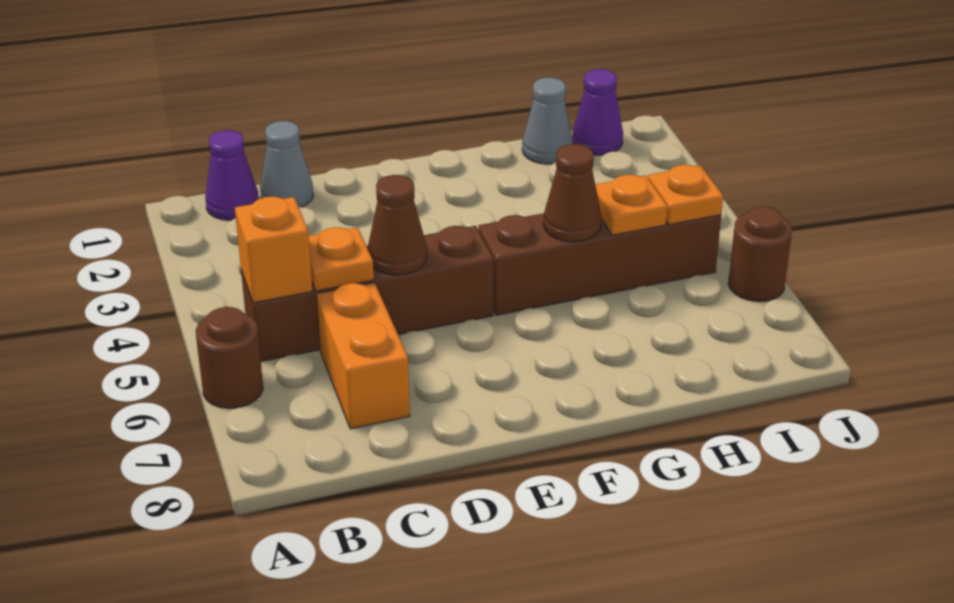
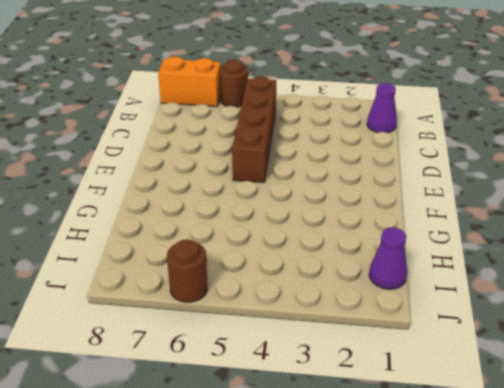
orange brick A7:A8 level 1 -> orange brick C6:C7 level 1
none -> grey cone C1 level 1
none -> brown brick F5:I5 level 1
none -> grey cone H1 level 1

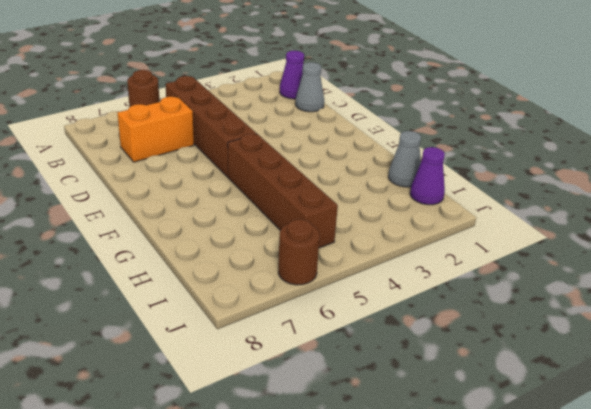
none -> orange brick B5 level 2
none -> orange plate C5 level 2
none -> brown cone D5 level 2

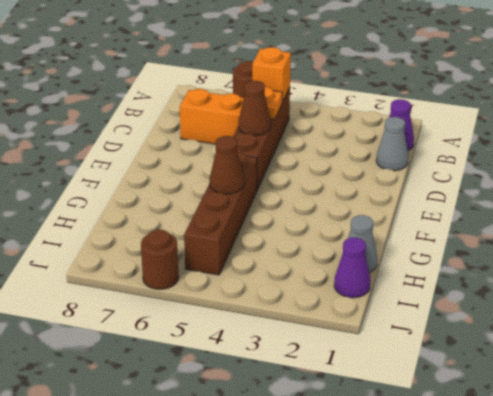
none -> orange plate H5 level 2
none -> orange plate I5 level 2

